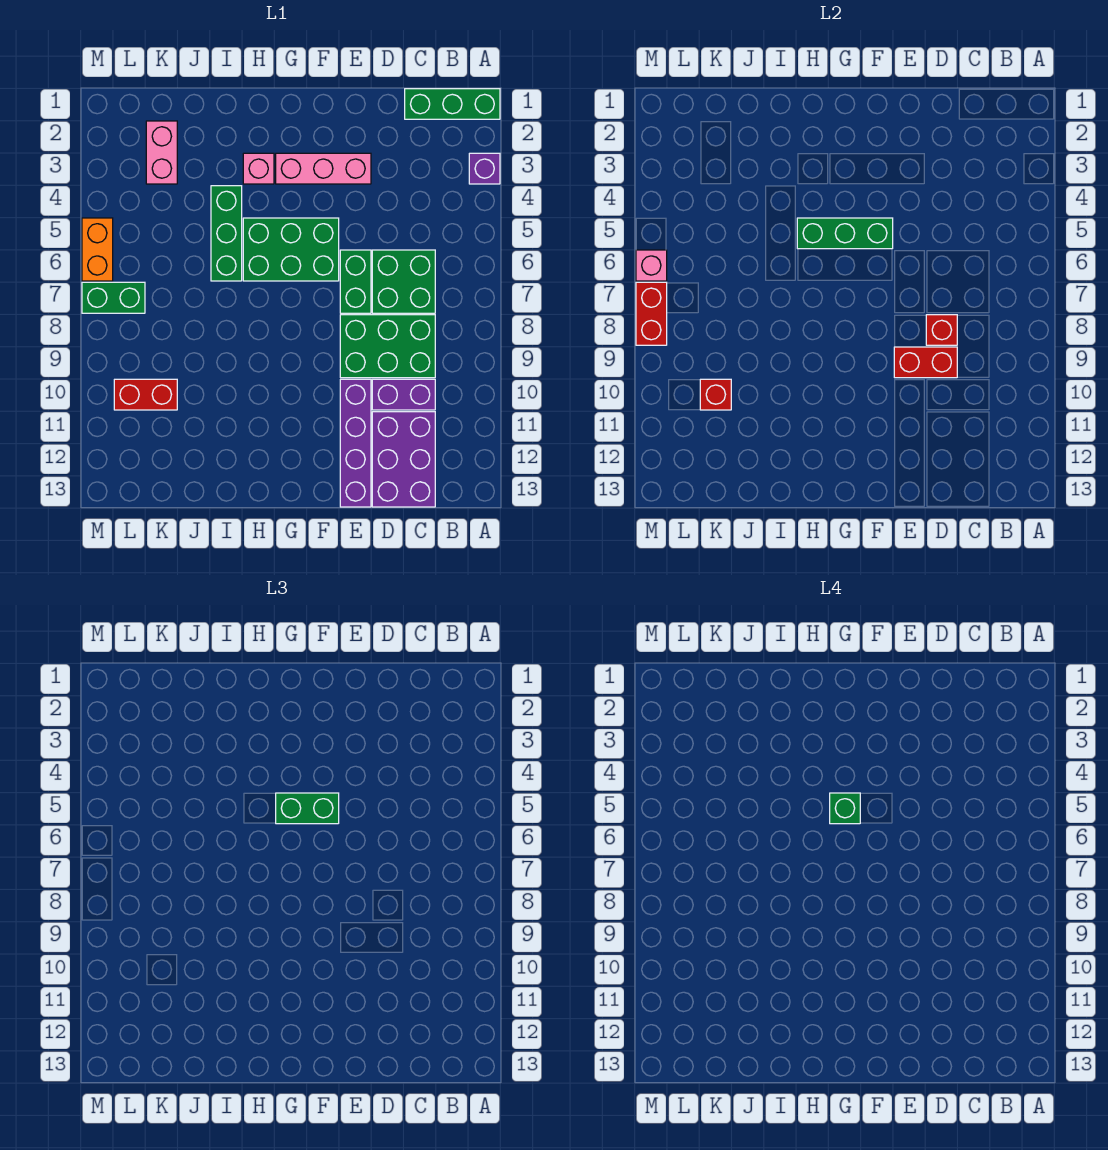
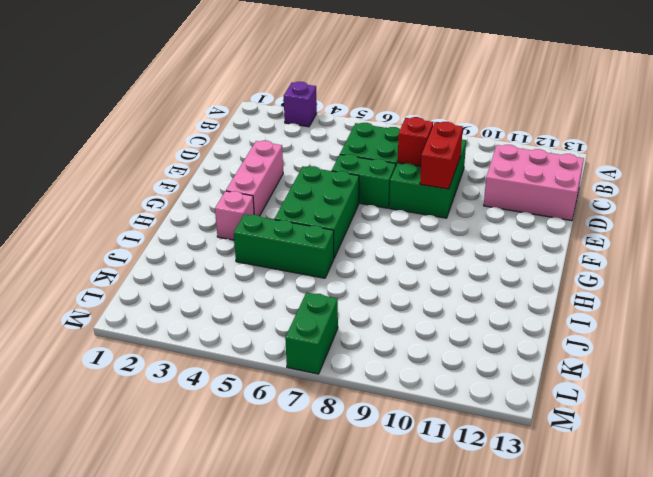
pink brick C11:D13 level 1 -> purple brick C11:D13 level 1
none -> green brick A1:C1 level 1
none -> purple brick C10:D10 level 1
none -> purple brick E10:E13 level 1

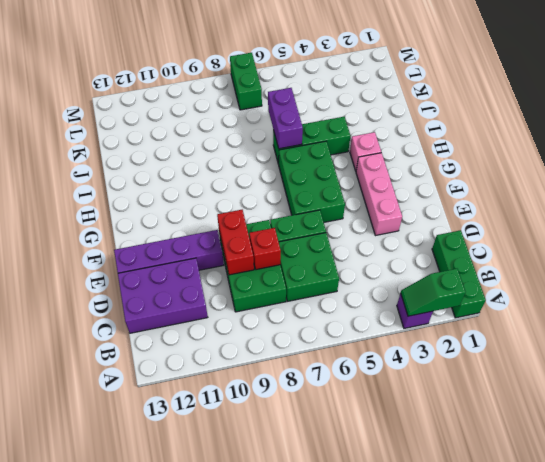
green slope A2:A3 level 2 top 2 -> none
purple brick I6:J6 level 2 -> purple brick C10:D10 level 1
none -> pink brick K2:K3 level 1
none -> red brick K10:L10 level 1
none -> orange brick M5:M6 level 1

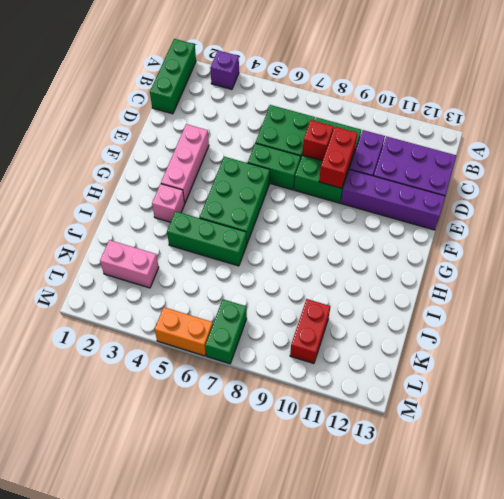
none -> green brick F5:H5 level 2
none -> red brick K10 level 2
none -> pink brick M6 level 2

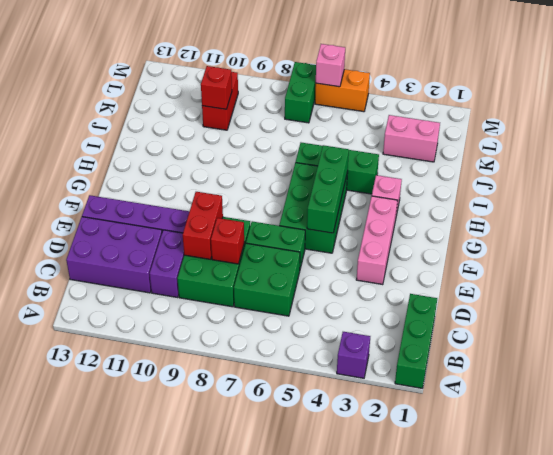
none -> red brick M7:M8 level 2
none -> green brick F5:G5 level 3
none -> green brick G5 level 4

